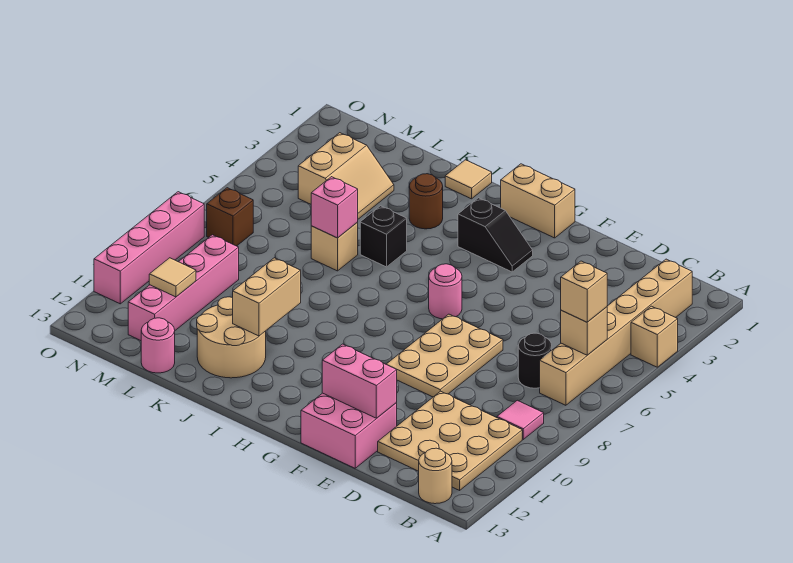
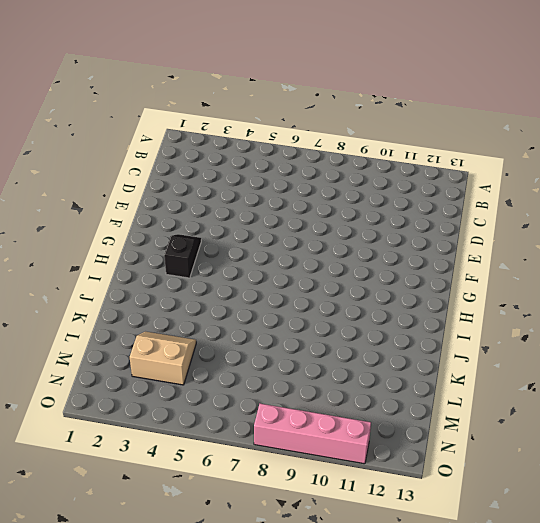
none -> tan brick A4 level 1
none -> tan brick B2:B7 level 1
none -> pink tile B9 level 1

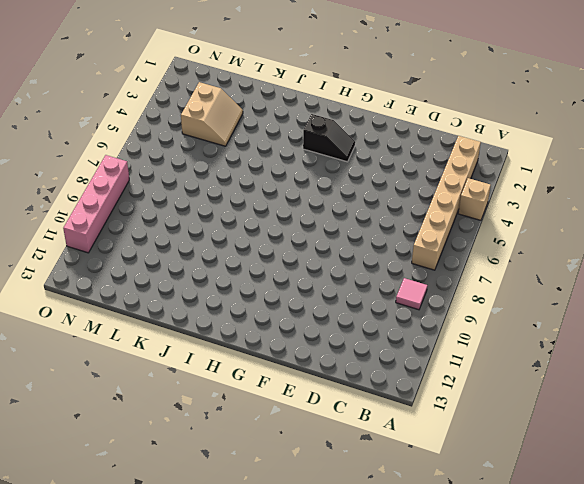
none -> tan plate B10:D12 level 1
none -> tan round brick B13 level 1
none -> black round brick C7 level 1

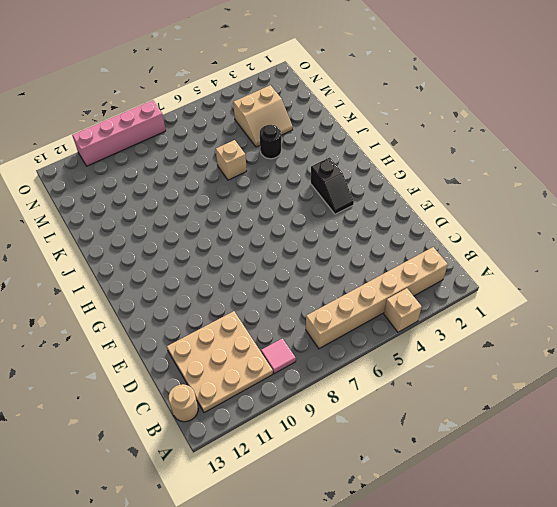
black round brick K4 level 1 -> black round brick C7 level 1
none -> tan plate E7:F9 level 1
none -> pink brick E12:F13 level 1
none -> tan brick G1:H1 level 1

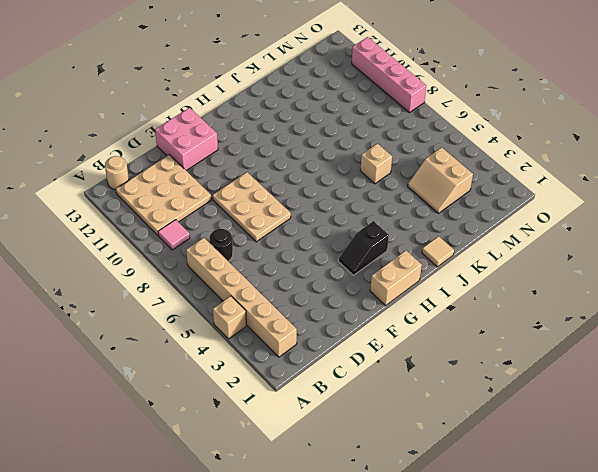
none -> pink round brick G6 level 1
none -> brown round brick J3 level 1
none -> black brick J5 level 1

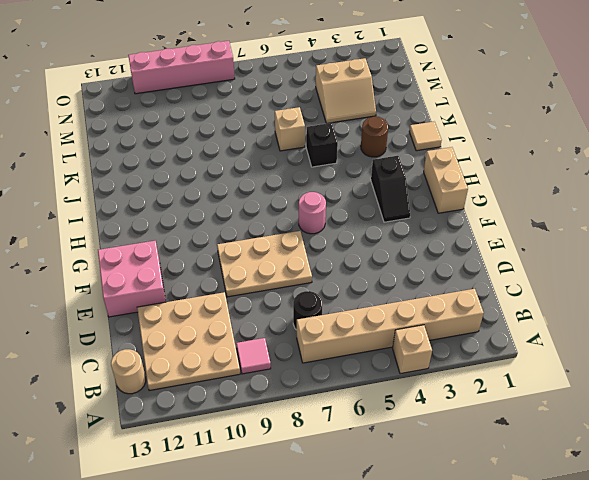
none -> tan round brick J11:K12 level 1
none -> pink round brick L13 level 1
none -> pink brick M9:M12 level 1

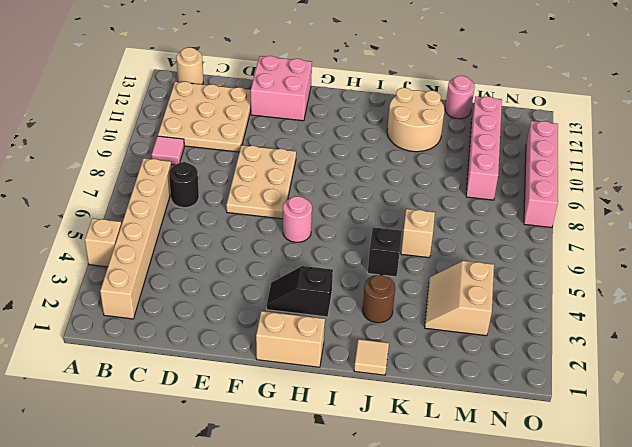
none -> brown brick N7 level 1
none -> tan brick B6 level 2
none -> pink brick E12:F12 level 2

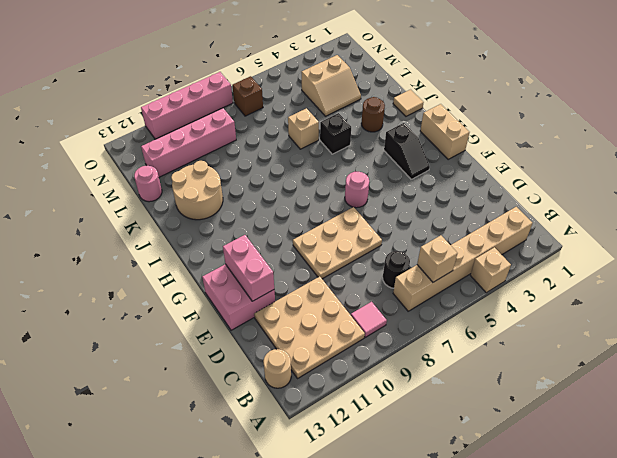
none -> tan brick J10:J11 level 2
none -> pink brick K6 level 2
none -> tan tile M11 level 2

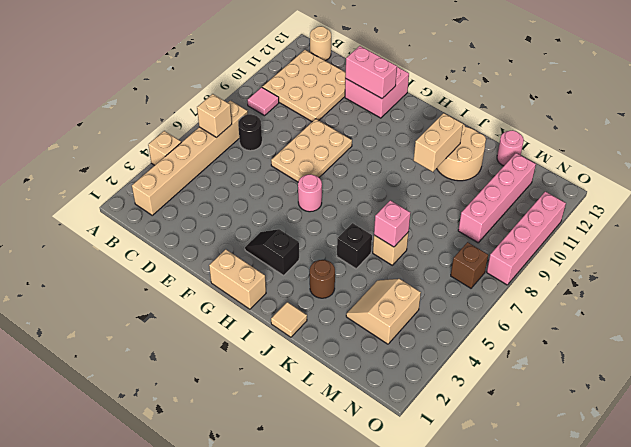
none -> tan tile M11 level 2
none -> tan brick B6 level 3

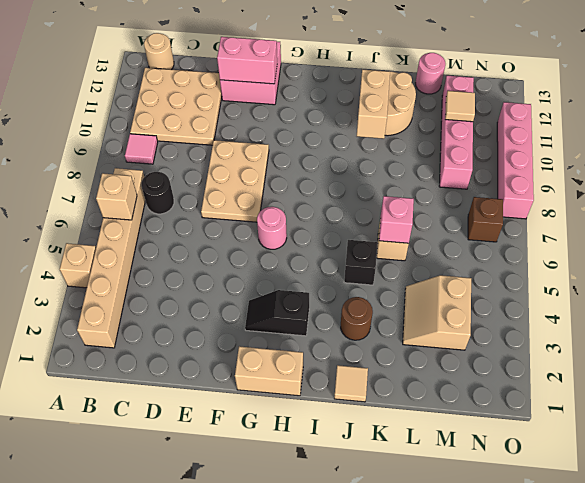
none -> tan brick B6 level 3

